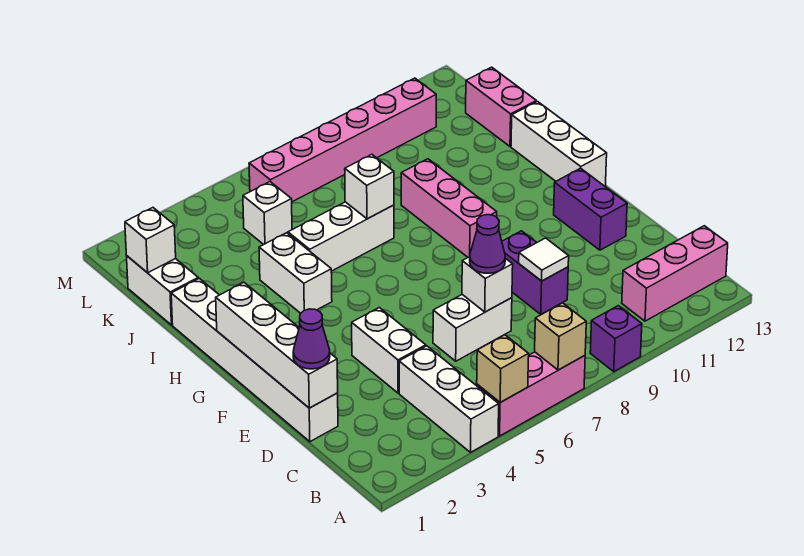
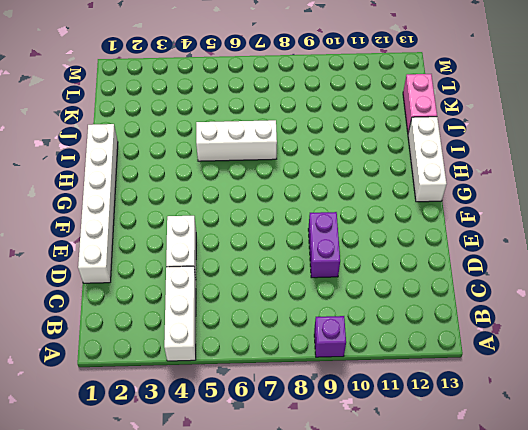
none -> pink brick A5:A7 level 1
none -> pink brick B11:B13 level 1
none -> white brick D6:D7 level 1

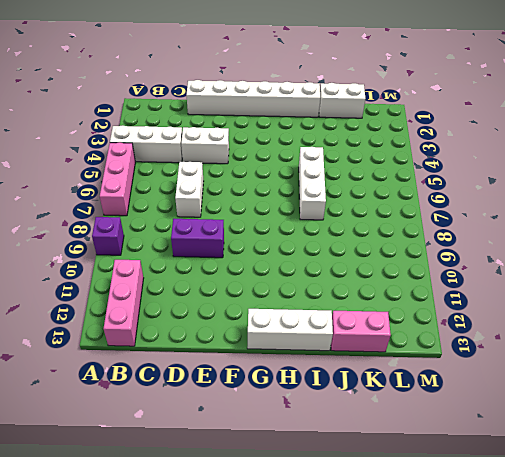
none -> purple brick E12:F12 level 1
none -> pink brick G9:I9 level 1
none -> white brick H4:I4 level 1

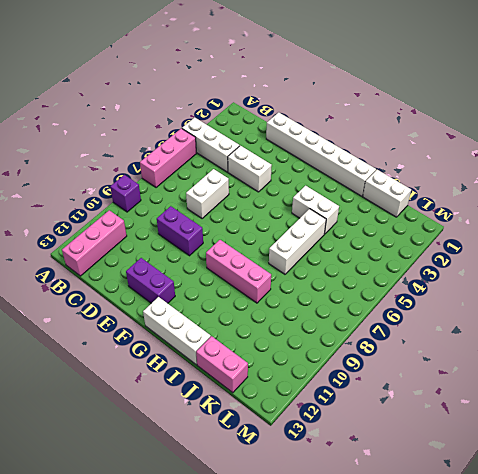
none -> white brick K5 level 1
none -> pink brick L6:L11 level 1
none -> tan brick A5 level 2

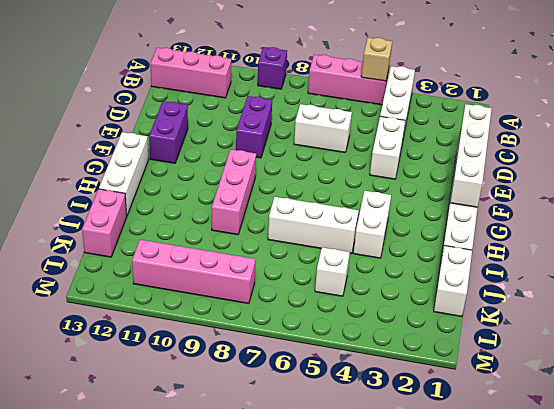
pink brick L8:L11 level 1 -> pink brick L6:L11 level 1
none -> tan brick A7 level 2
none -> white brick D7 level 2
none -> white tile D9 level 2

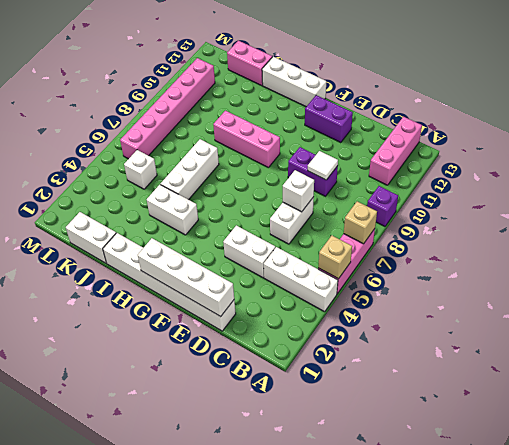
none -> white brick I7 level 2
none -> white brick K1 level 2
none -> purple cone D1 level 3

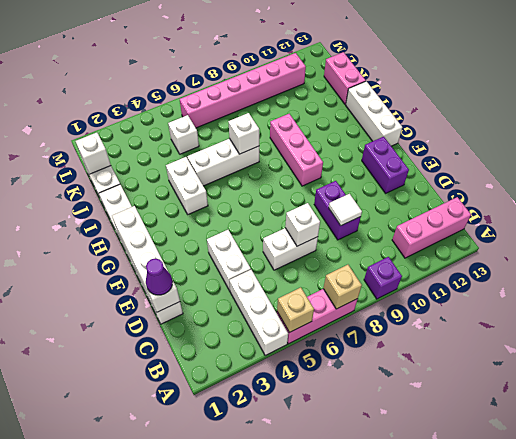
none -> purple cone D7 level 3

